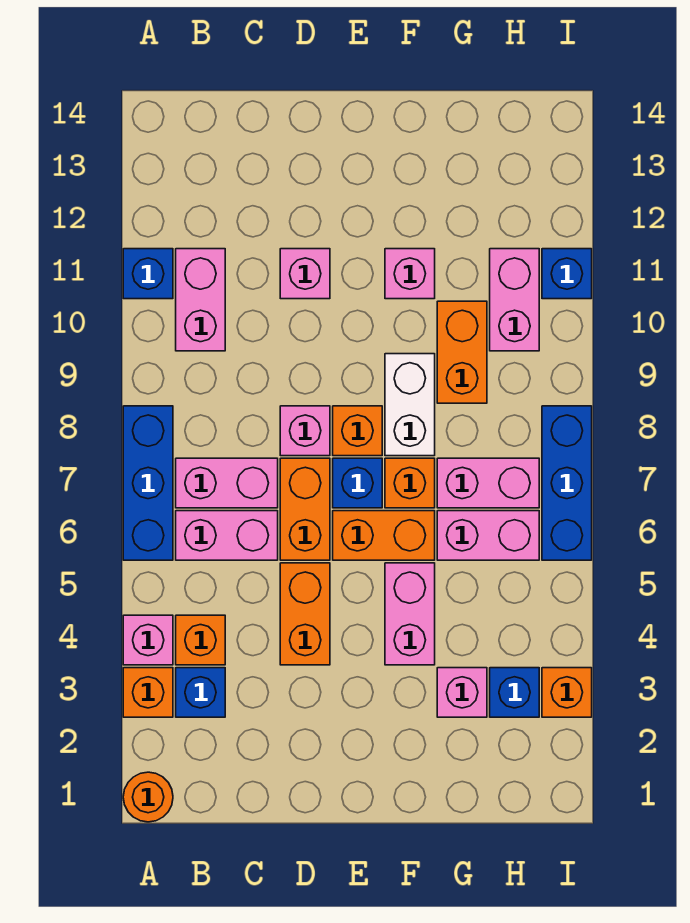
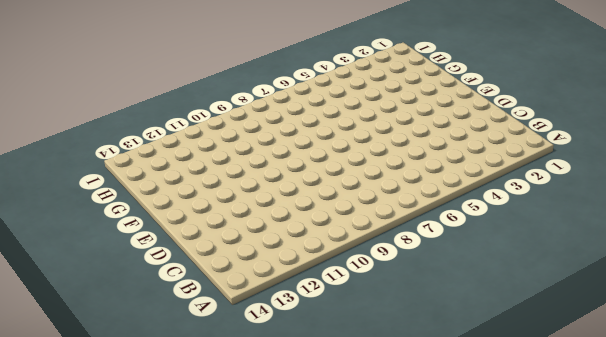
none -> orange round brick A1 level 1
none -> orange brick A3 level 1
none -> pink brick A4 level 1
none -> blue brick A6:A8 level 1

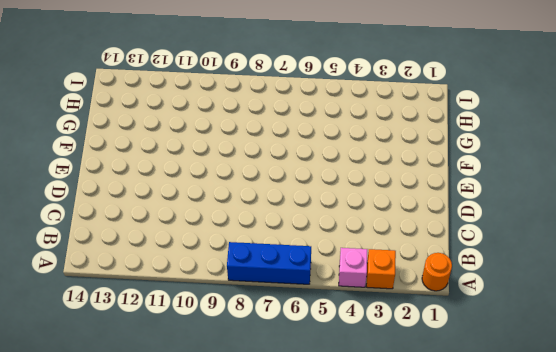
none -> blue brick A11 level 1
none -> blue brick B3 level 1
none -> orange brick B4 level 1
none -> pink brick B6:C6 level 1

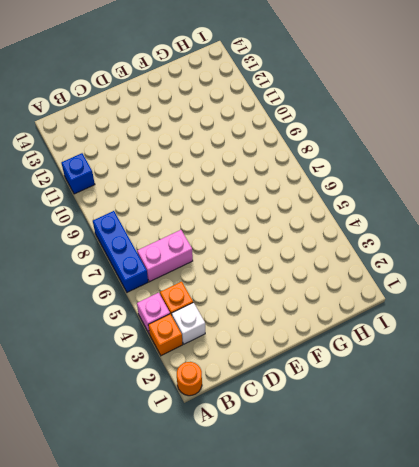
white brick B3 level 1 -> blue brick B3 level 1
none -> pink brick B7:C7 level 1
none -> pink brick B10:B11 level 1
none -> orange brick D4:D5 level 1
none -> orange brick D6:D7 level 1

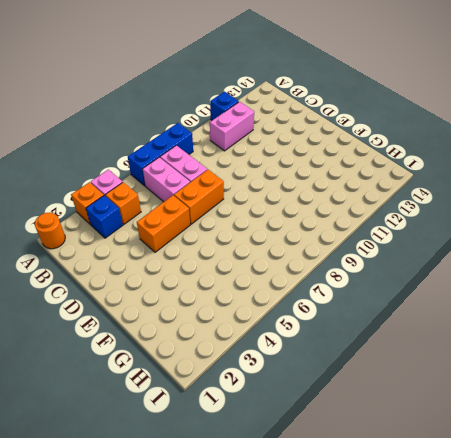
none -> pink brick D8 level 1
none -> pink brick D11 level 1
none -> orange brick E6:F6 level 1
none -> blue brick E7 level 1

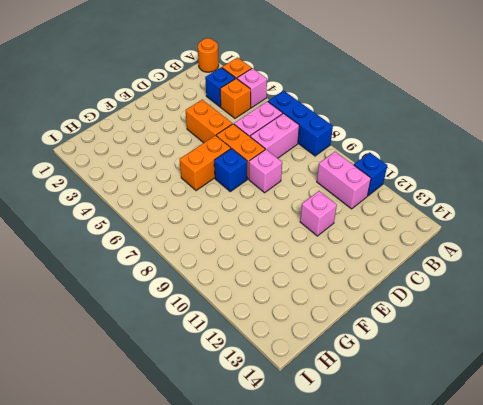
none -> orange brick E8 level 1
none -> pink brick F4:F5 level 1
none -> orange brick F7 level 1
none -> white brick F8:F9 level 1

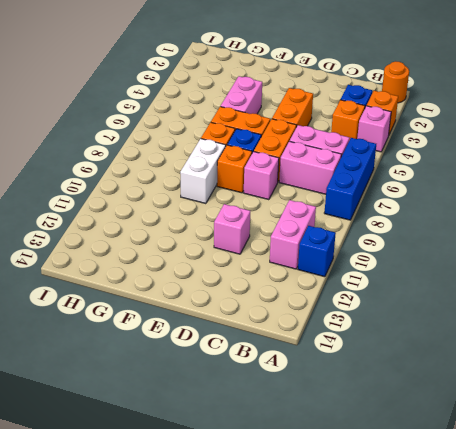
none -> pink brick F11 level 1
none -> pink brick G3 level 1
none -> pink brick G6:H6 level 1
none -> pink brick G7:H7 level 1

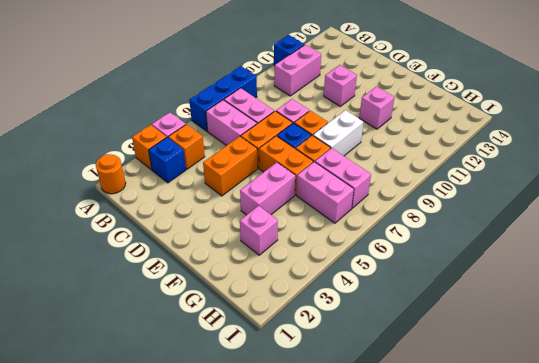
none -> orange brick G9:G10 level 1
none -> blue brick H3 level 1
none -> pink brick H10:H11 level 1
none -> orange brick I3 level 1

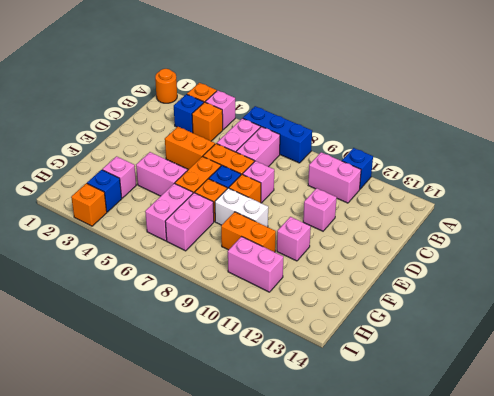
none -> blue brick I6:I8 level 1
none -> blue brick I11 level 1

